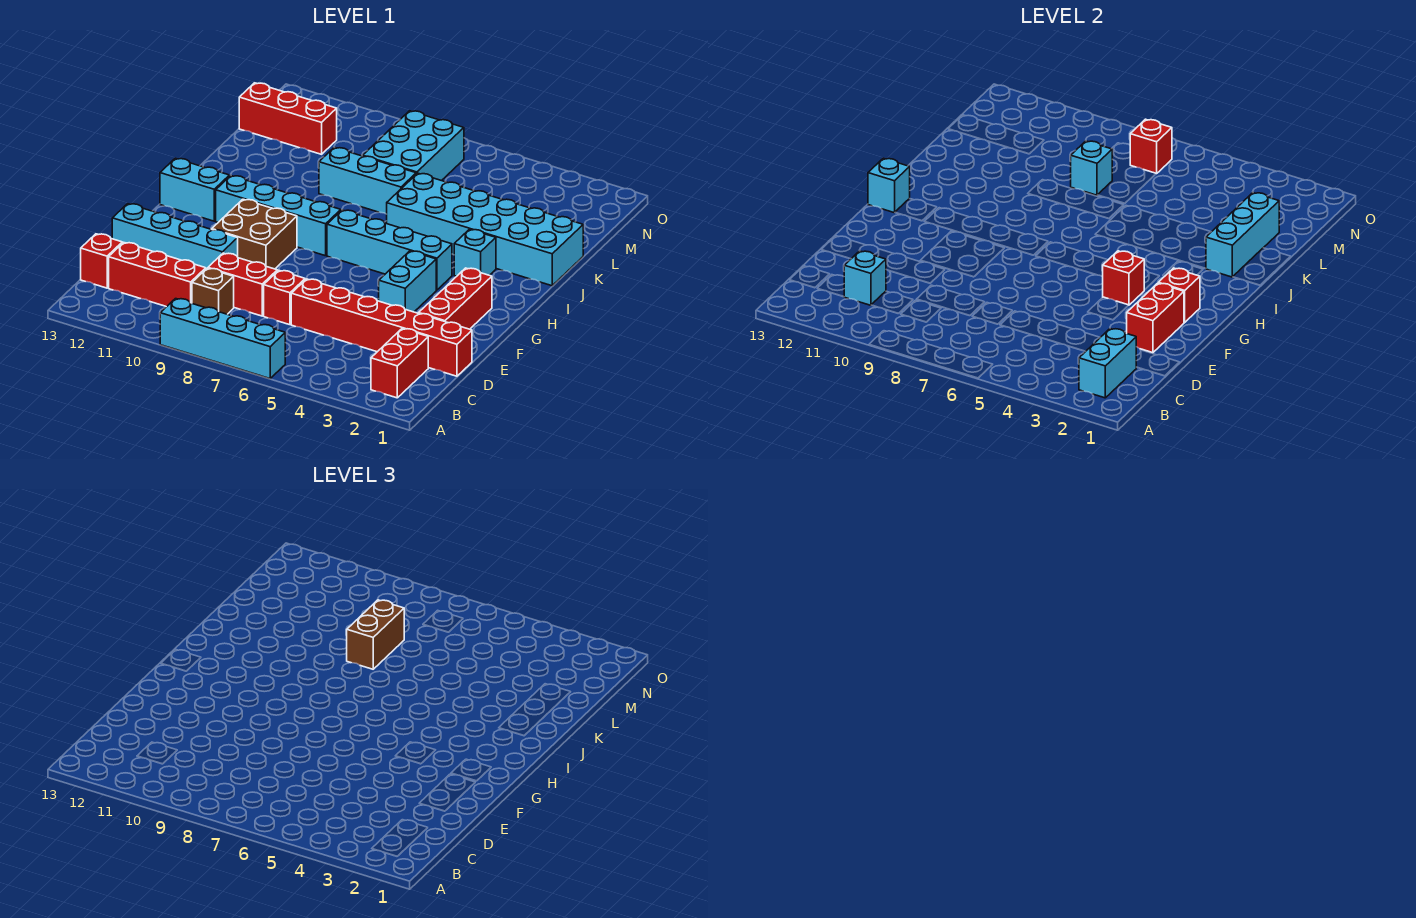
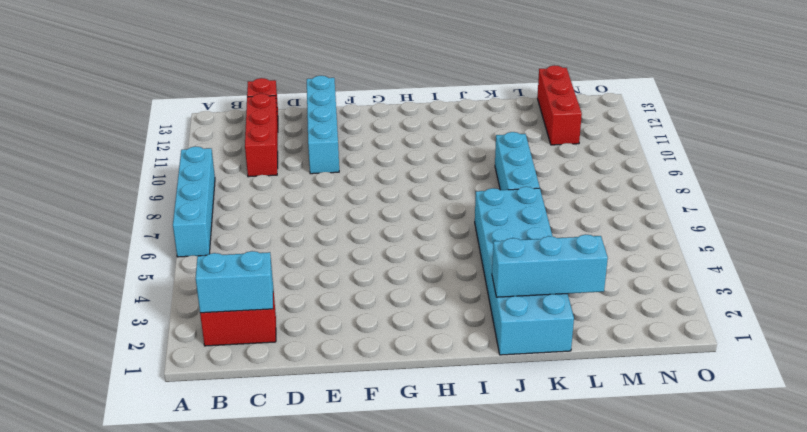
none -> brown brick C9 level 1
none -> red brick D1:D6 level 1
none -> red brick D7 level 1
none -> red brick D8:D9 level 1

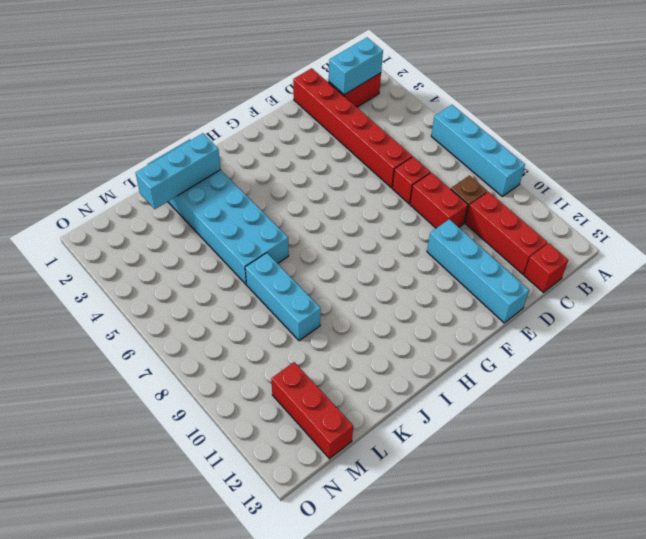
none -> red brick E2:G2 level 1
none -> cyan brick F4:G4 level 1
none -> brown brick F9:G10 level 1
none -> cyan brick H4:H7 level 1

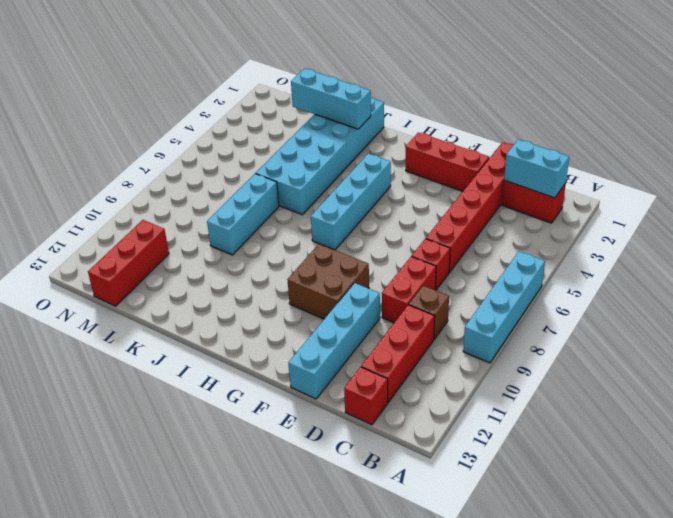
none -> cyan brick F4:G4 level 1
none -> cyan brick H8:H11 level 1
none -> cyan brick H12:H13 level 1
none -> cyan brick I3 level 1

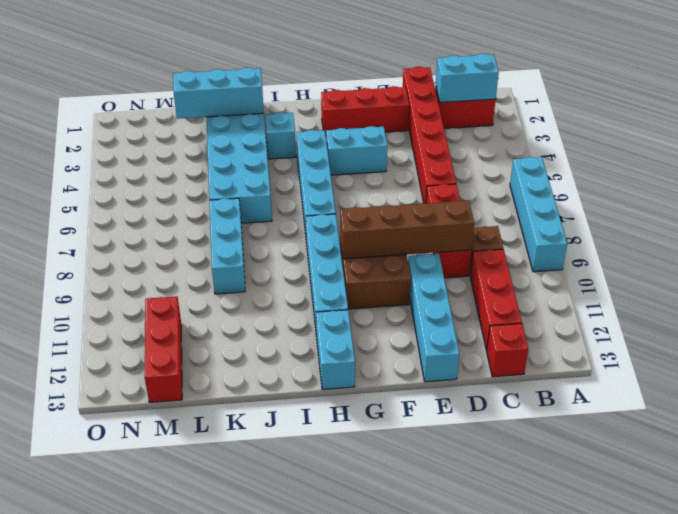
brown brick D9:G9 level 2 -> none
none -> cyan brick L7:N8 level 1
none -> cyan brick C11 level 2
none -> red brick E2:F2 level 2
none -> red brick G2 level 2

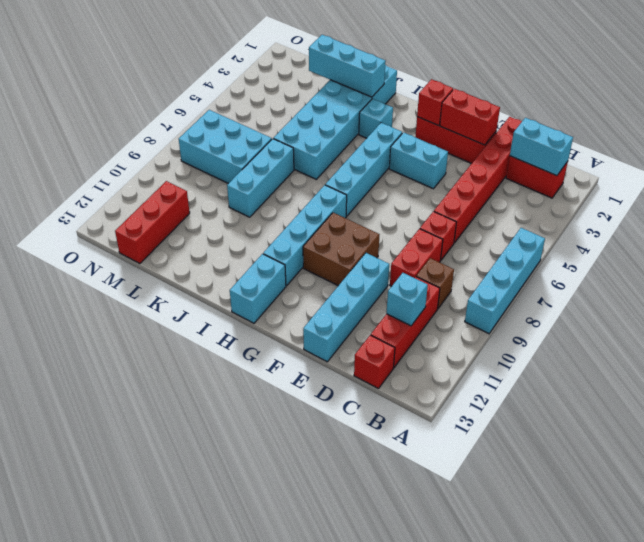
none -> red brick G4 level 2
none -> cyan brick H13 level 2
none -> cyan brick L8 level 2
none -> red brick N7 level 2

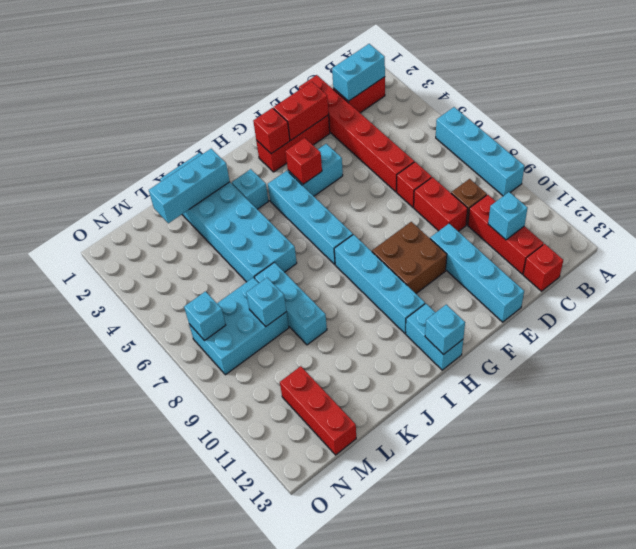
cyan brick N7 level 2 -> red brick N7 level 2
none -> brown brick K8:L8 level 3

